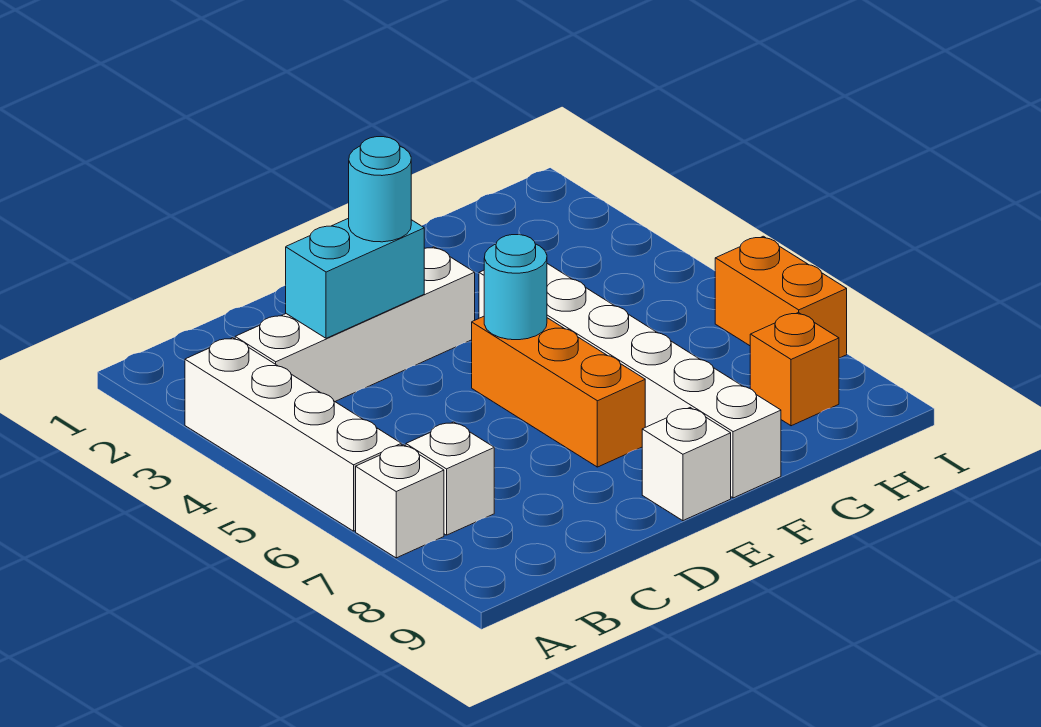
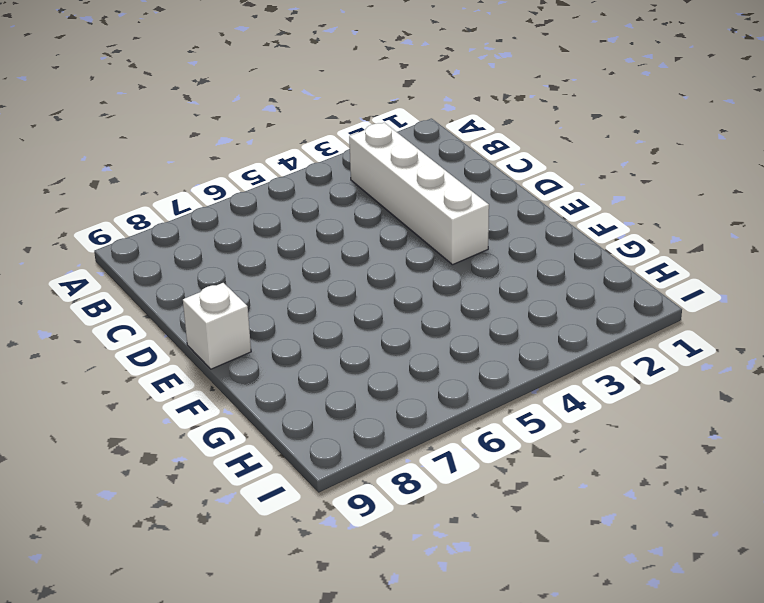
none -> white brick A3:A6 level 1
none -> white brick A7 level 1
none -> white brick B7 level 1

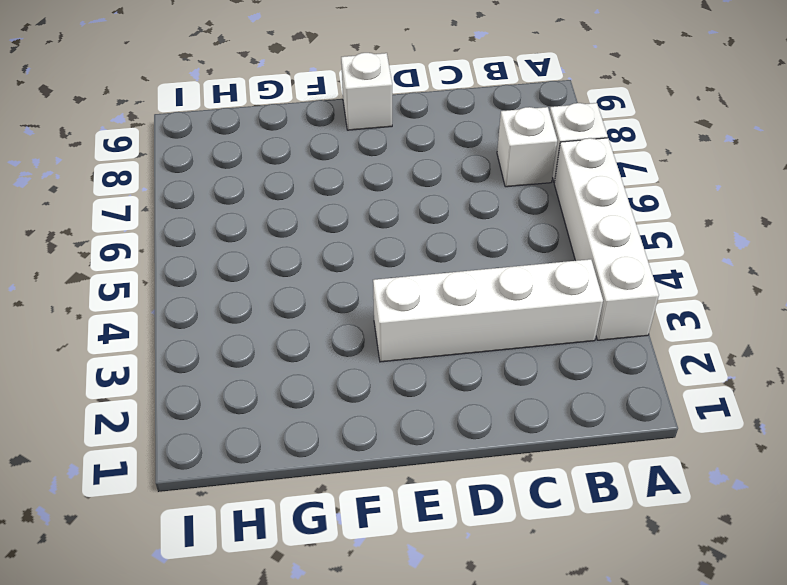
none -> orange brick E5:E7 level 1
none -> white brick F4:F9 level 1
none -> orange brick H8 level 1

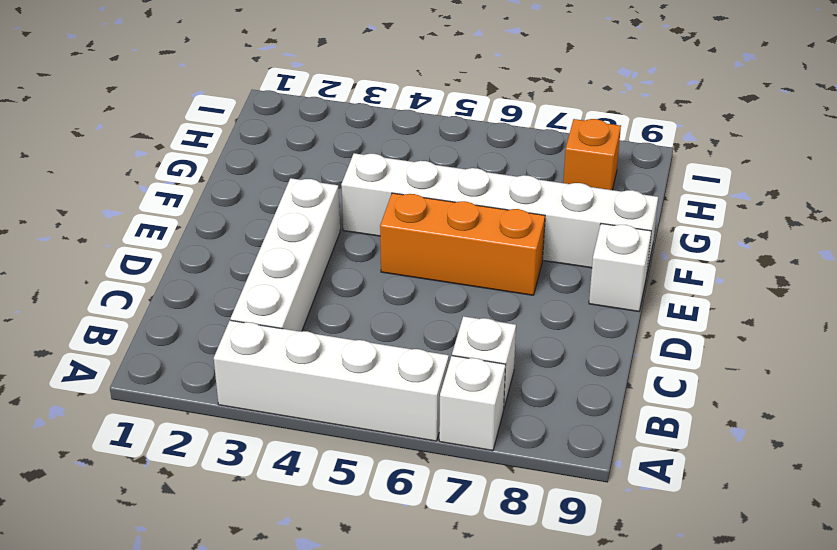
none -> orange brick I6:I7 level 1
none -> cyan brick C3:D3 level 2
none -> cyan round brick E5 level 2

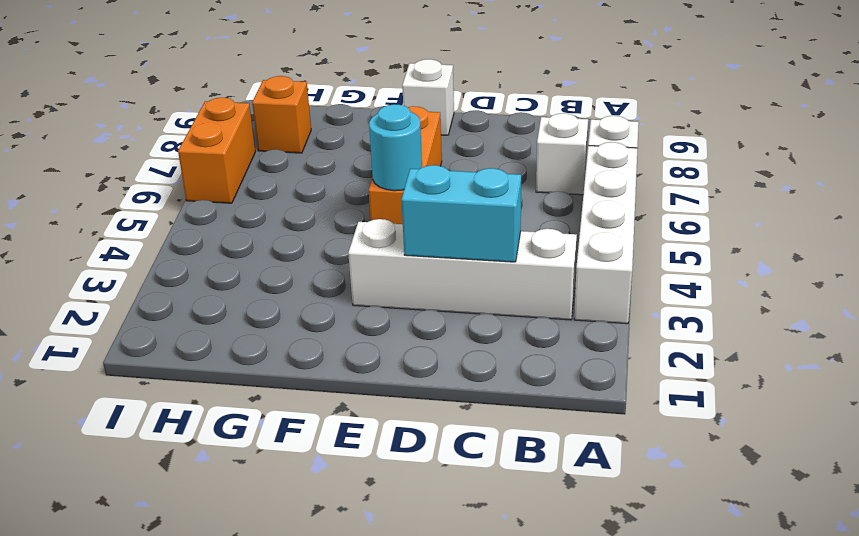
none -> white brick F4:F9 level 1
none -> cyan round brick D3 level 3

